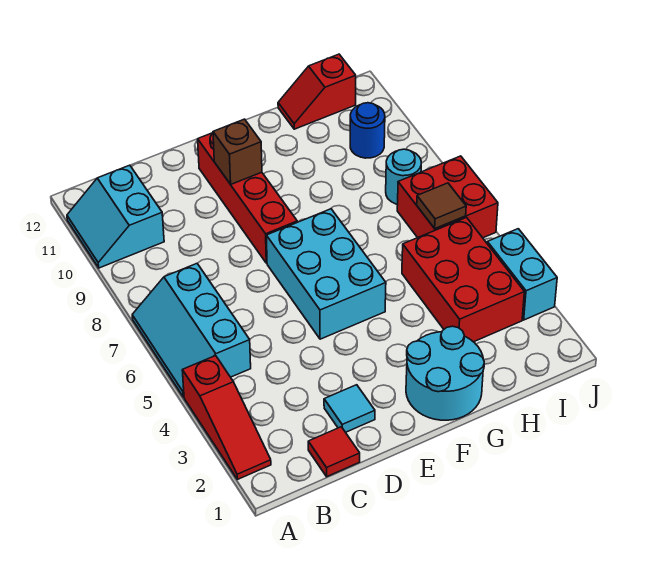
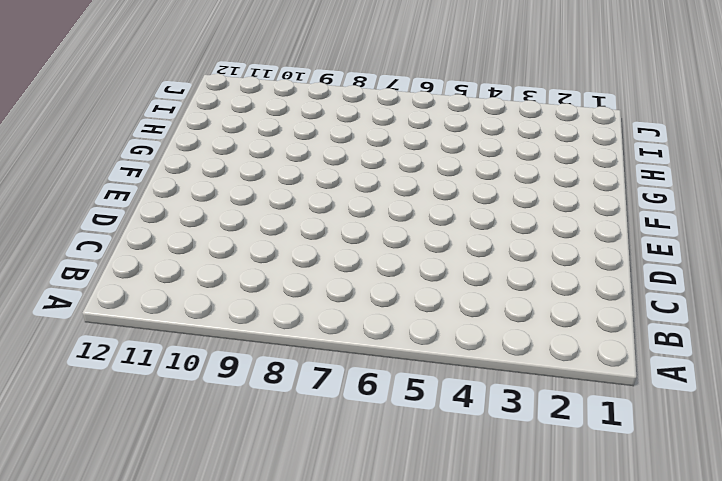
none -> red slope A2:A4 level 1 top 4
none -> cyan slope A5:B7 level 1 top B
none -> cyan slope A10:B11 level 1 top B

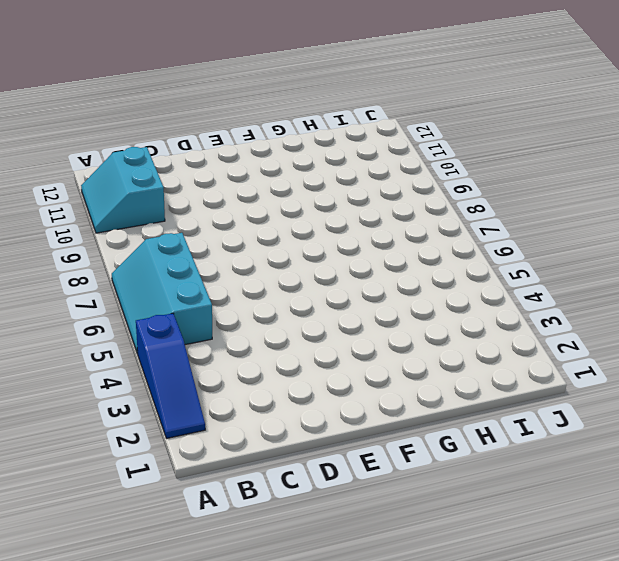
blue slope A2:A4 level 1 top 4 -> red slope A2:A4 level 1 top 4
none -> red tile C1 level 1
none -> cyan tile D2 level 1
none -> cyan brick E5:F7 level 1

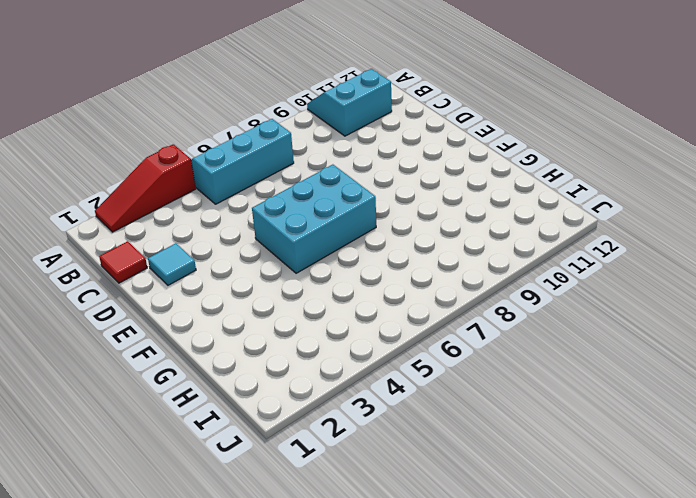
none -> red brick E8:E11 level 1
none -> cyan round brick F1:G2 level 1
none -> red brick H3:I5 level 1

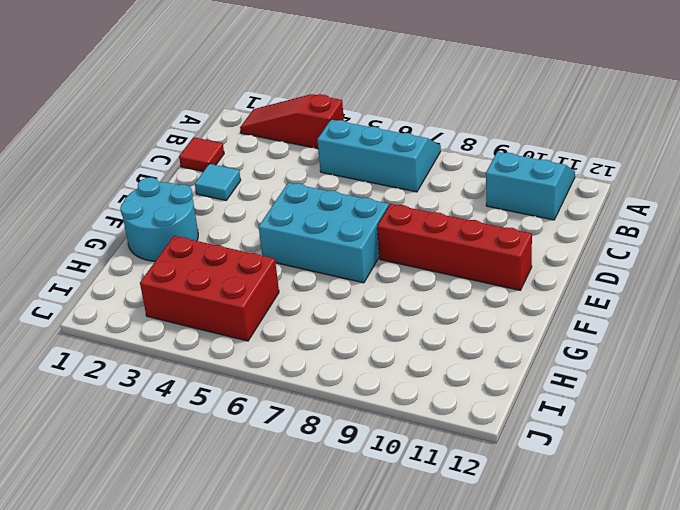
none -> red slope H12:I12 level 1 top I
none -> red brick I6:J7 level 1
none -> cyan round brick I8 level 1

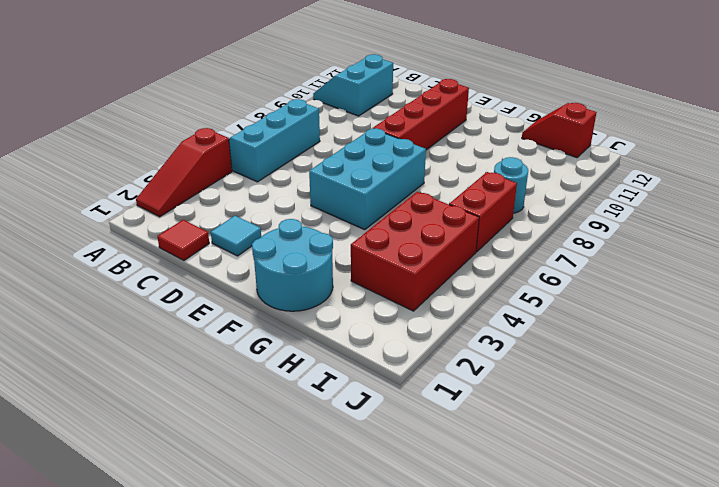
red brick I6:I7 level 1 -> red brick I6:J7 level 1
none -> blue round brick I10 level 1
none -> cyan brick J3:J4 level 1
none -> brown brick E10 level 2

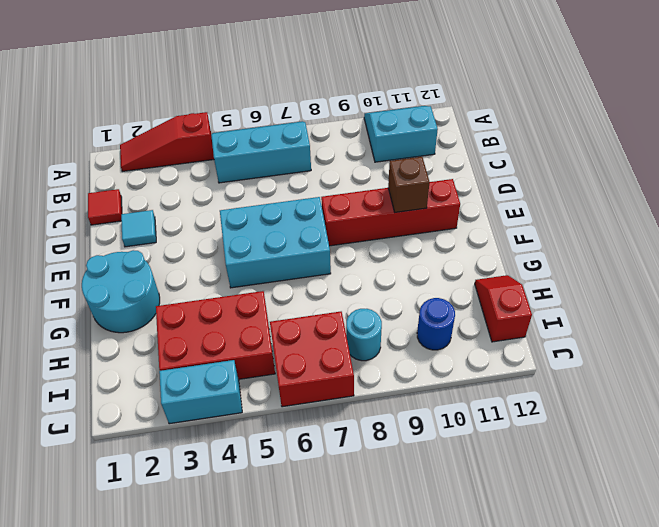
none -> brown tile I6 level 2

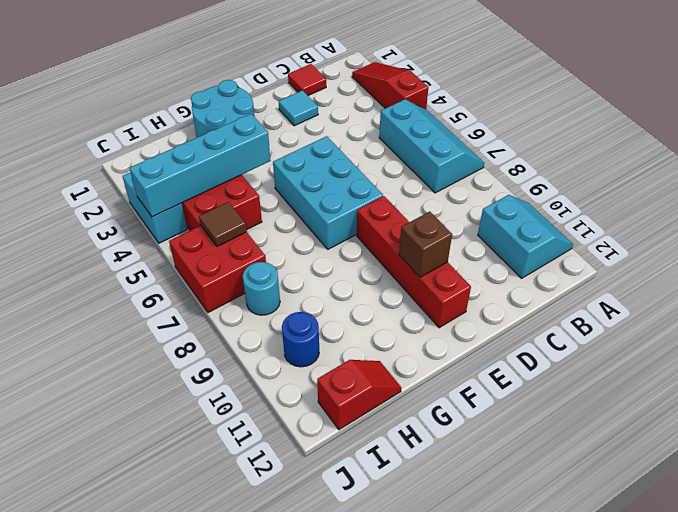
cyan brick G4:J4 level 2 -> none

